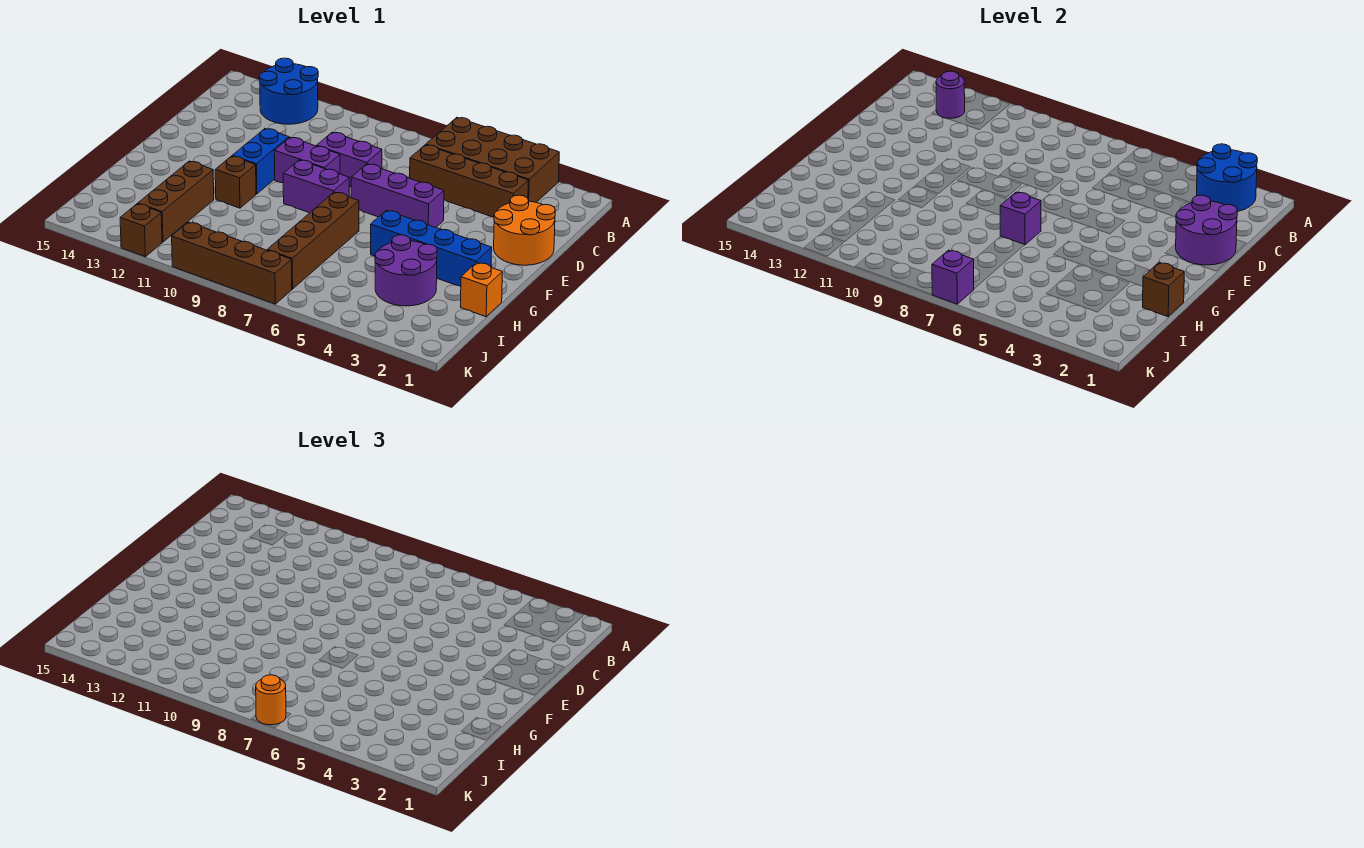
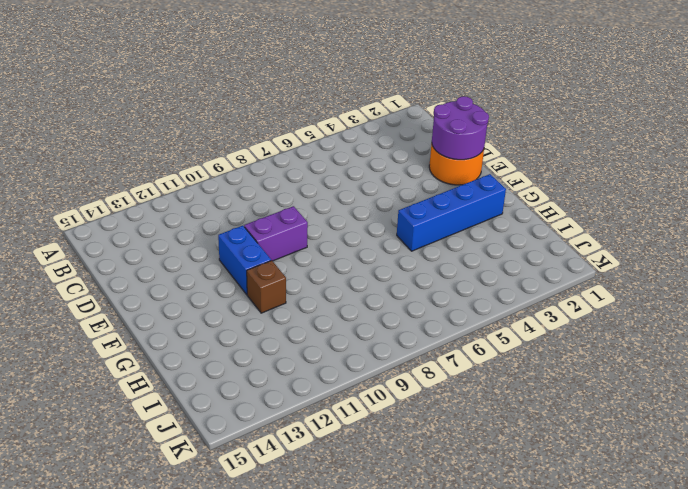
none -> brown brick A3:B6 level 1
none -> blue round brick A12:B13 level 1
none -> brown brick C3:C6 level 1

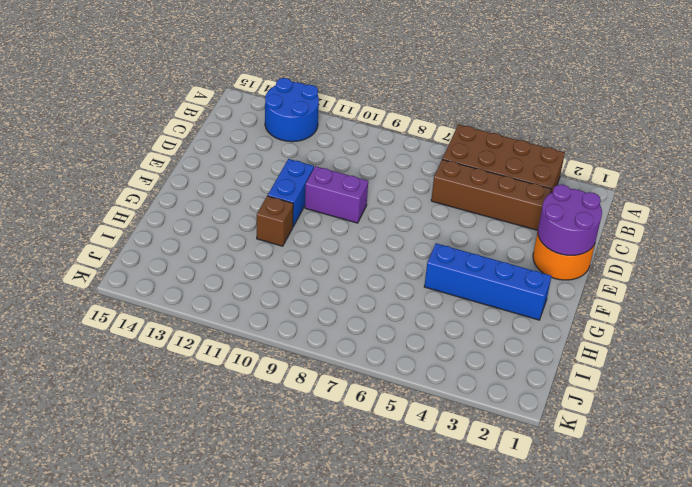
none -> purple brick D8:D9 level 1
none -> purple brick E5:E7 level 1
none -> purple brick F8:F9 level 1

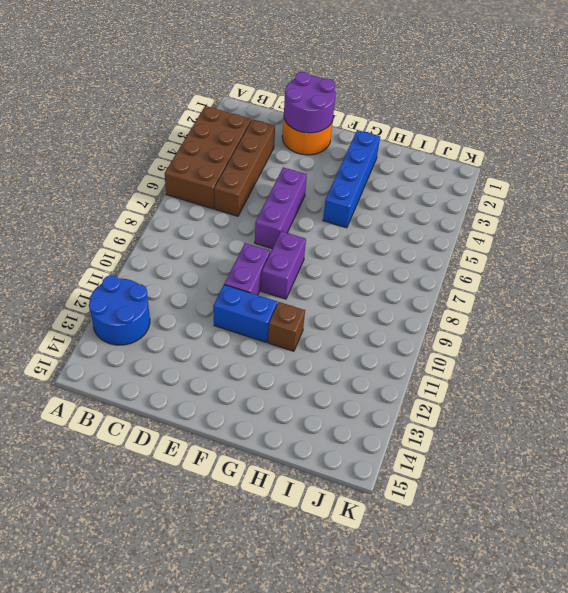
none -> purple brick D8:D9 level 1
none -> brown brick G7:J7 level 1
none -> orange brick H1 level 1

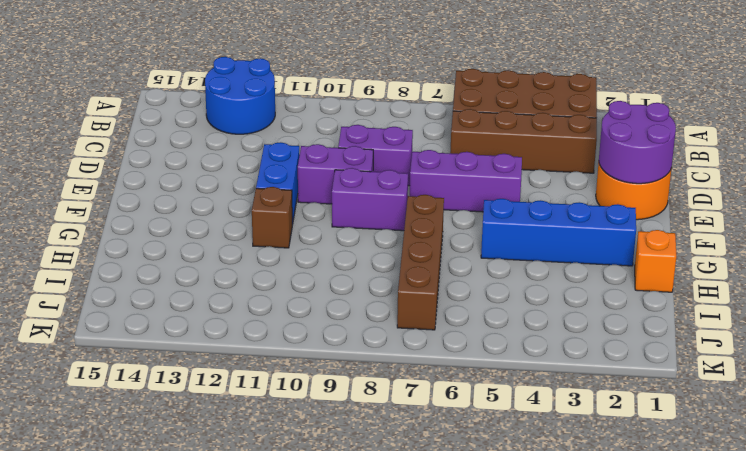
none -> purple round brick H3:I4 level 1
none -> brown brick H12:J12 level 1
none -> brown brick K7:K10 level 1

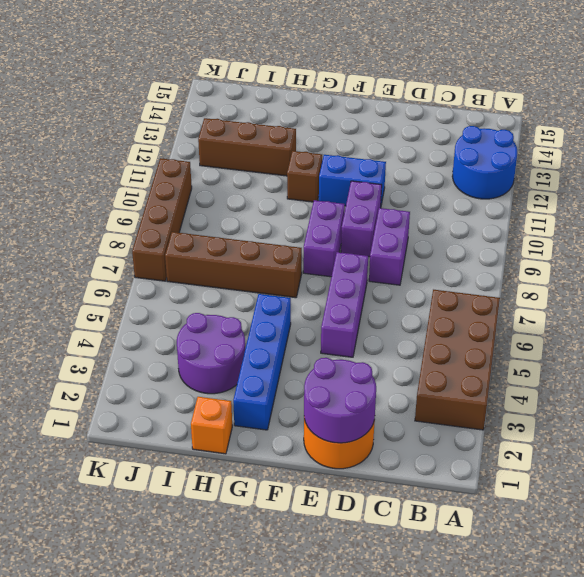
none -> brown brick C3:C6 level 1
none -> brown brick K12 level 1
none -> blue round brick A2:B3 level 2

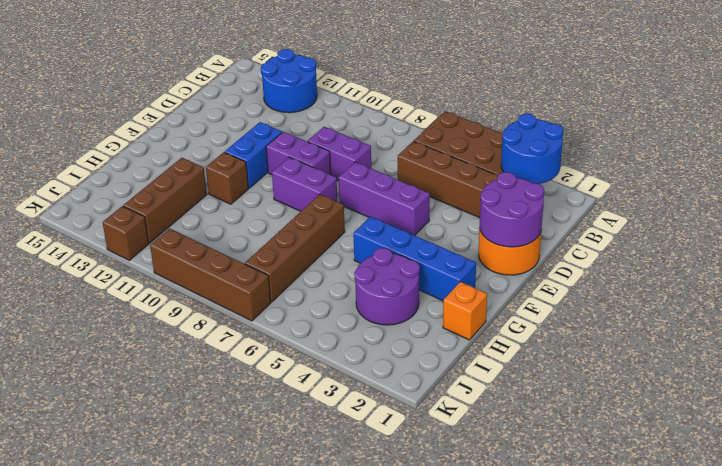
none -> purple round brick B13 level 2
none -> purple brick G7 level 2
none -> brown brick H1 level 2

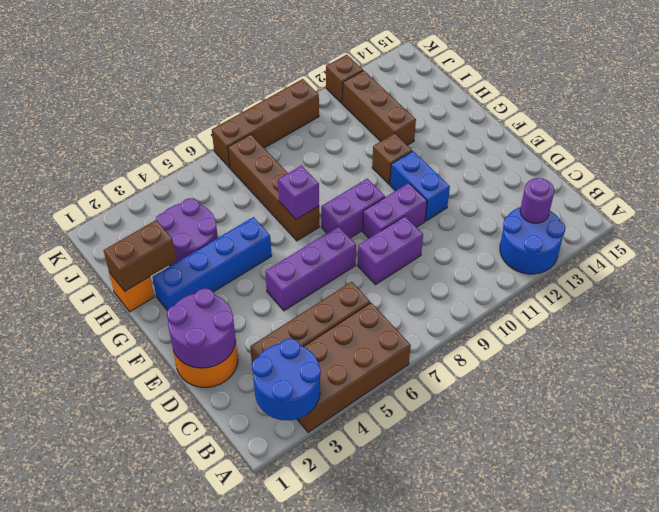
brown brick H1:H2 level 2 -> brown brick H1 level 2
none -> purple brick K7 level 2
none -> orange round brick K7 level 3

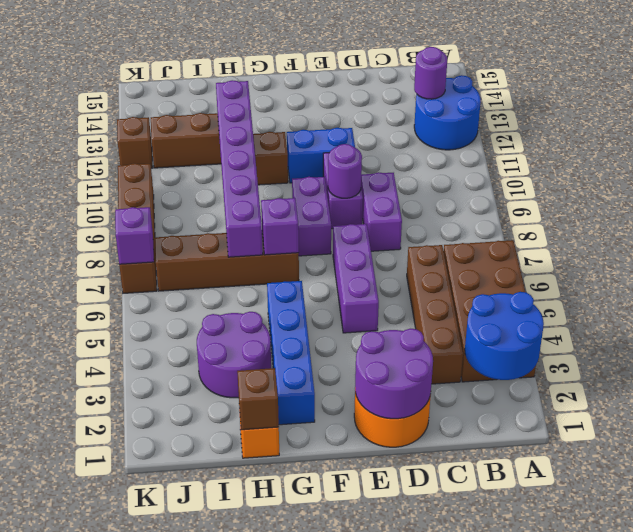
purple round brick E9 level 2 -> none
purple brick H7:H12 level 2 -> none
none -> orange round brick K7 level 3

